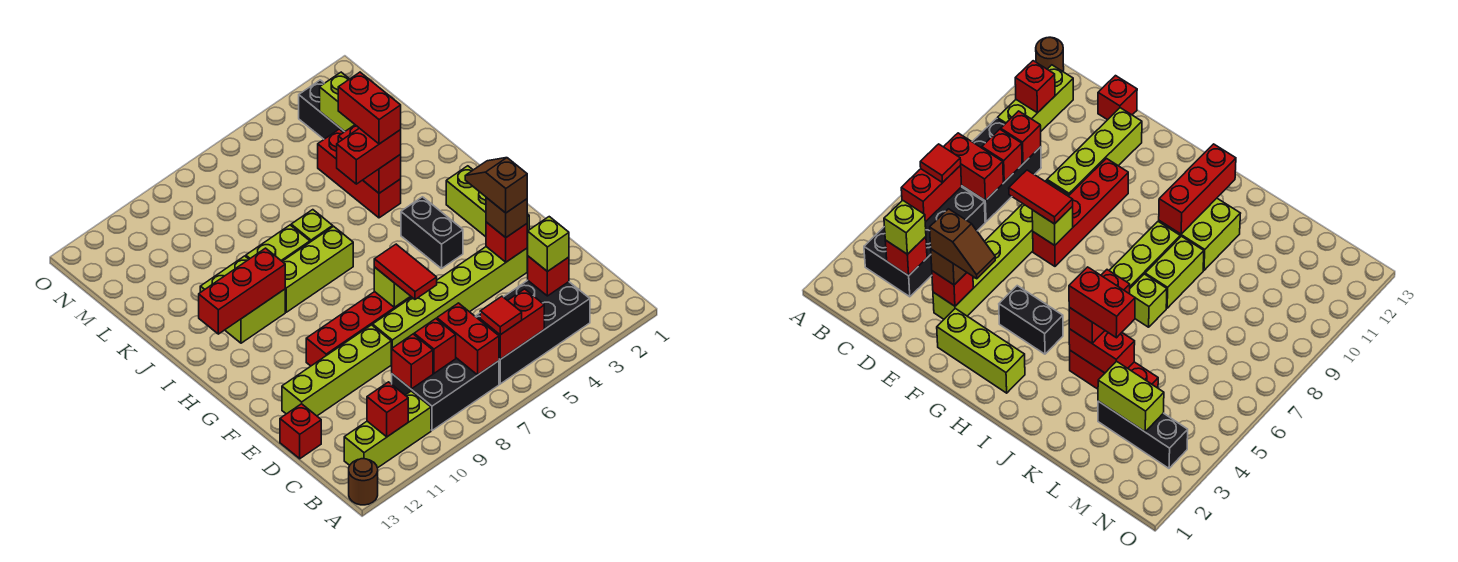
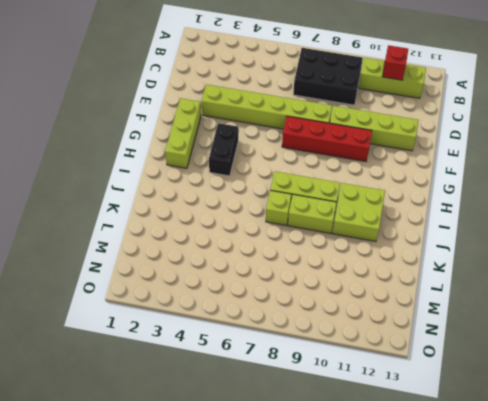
none -> brown round brick A13 level 1
none -> black brick B3:C6 level 1
none -> red brick D13 level 1
none -> red brick J4:L4 level 1

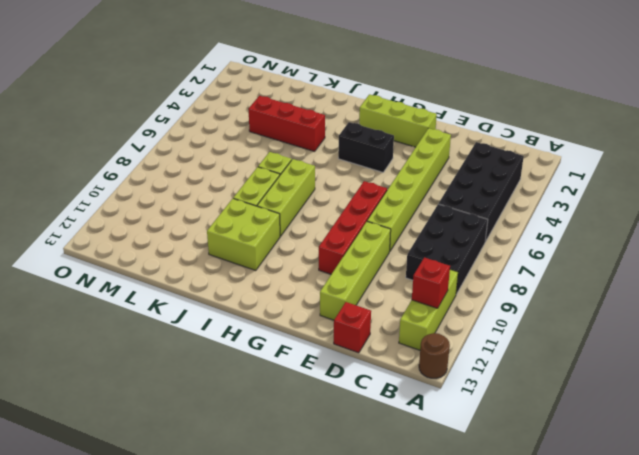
none -> black brick L3:N3 level 1
none -> red brick B5:B6 level 2
none -> red brick B7:C7 level 2
none -> red brick C3 level 2

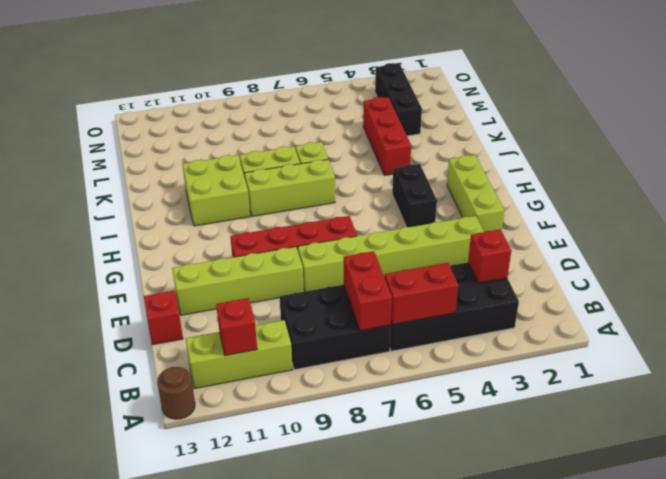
none -> red brick C8 level 2
none -> red brick C9 level 2
none -> red brick E3 level 2
none -> lime brick F7 level 2

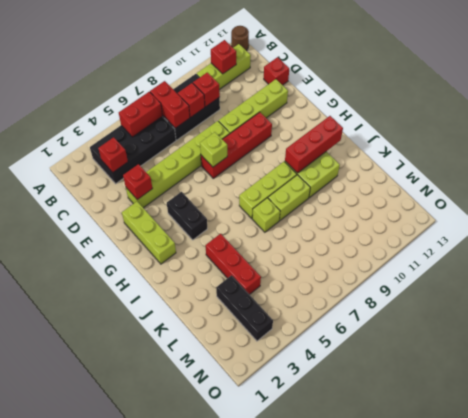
none -> red brick J4:K4 level 2
none -> lime brick L3:M3 level 2
none -> red tile B6 level 3
none -> lime brick C3 level 3

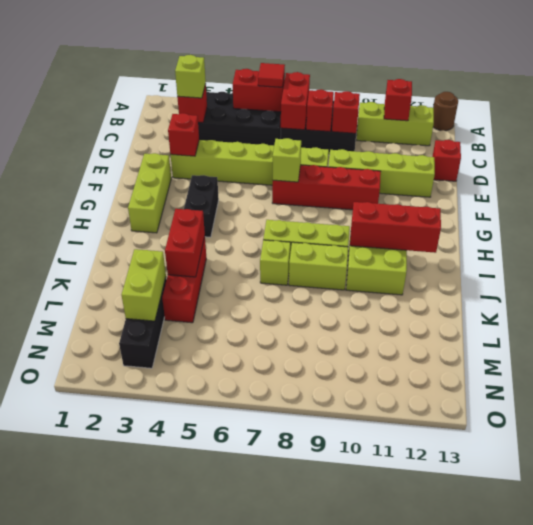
none -> brown brick E3 level 3
none -> red tile E7:F7 level 3
none -> red brick J4:J5 level 3
none -> brown slope E3:F3 level 4 top E

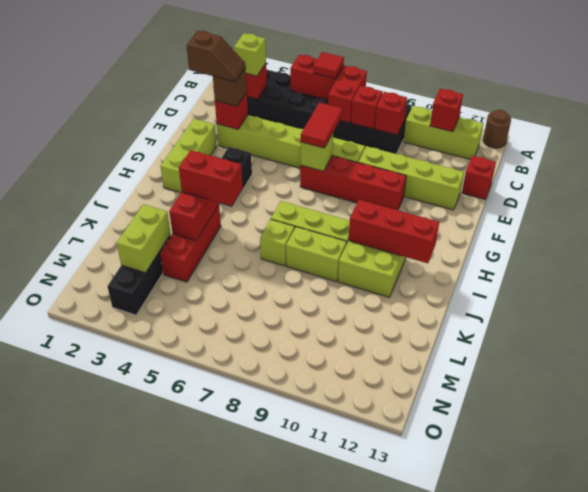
brown slope E2:E3 level 4 top 2 -> brown slope E3:F3 level 4 top E
none -> red brick J4:K4 level 4

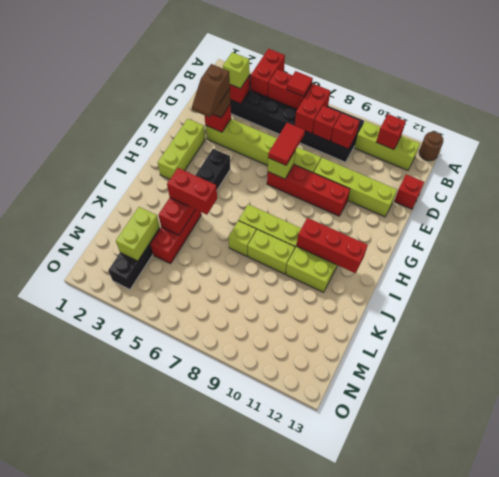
red brick A4:B4 level 2 -> red brick J4:K4 level 4

